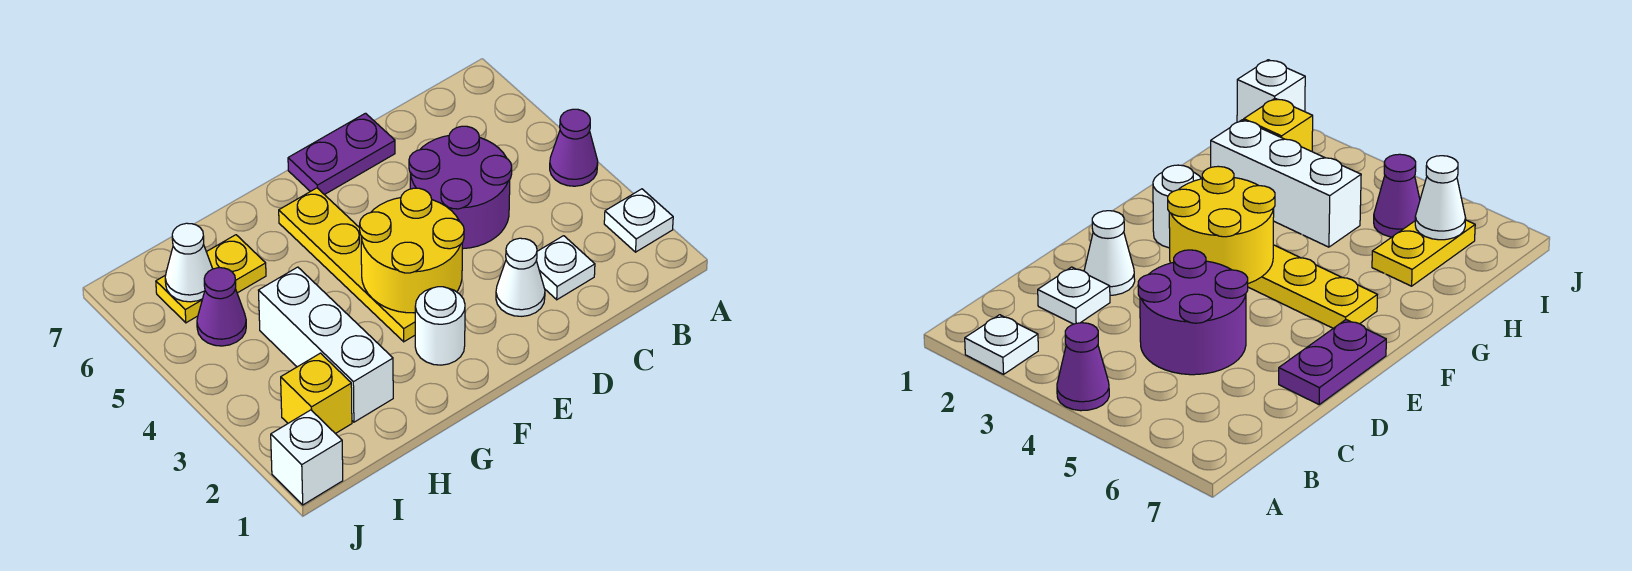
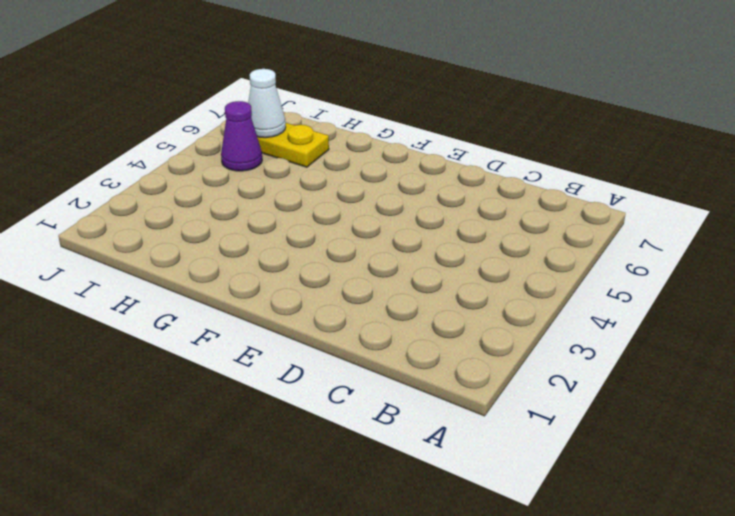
none -> white plate A2 level 1
none -> purple cone A4 level 1
none -> white plate C2 level 1

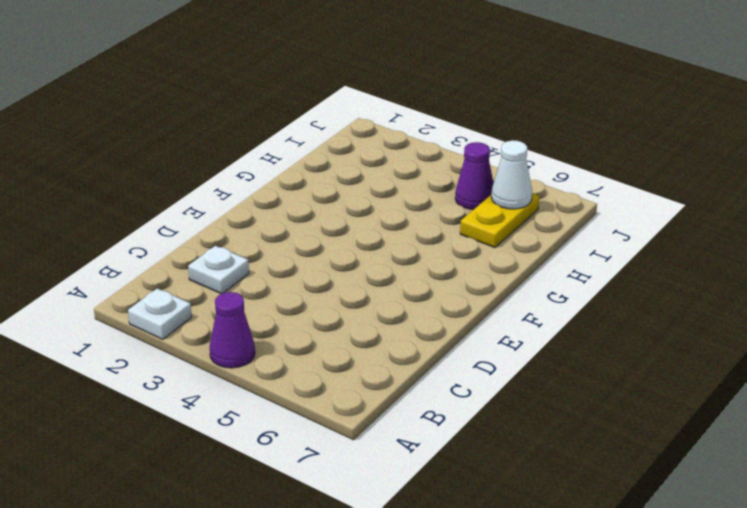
none -> purple round brick C4:D5 level 1
none -> white cone D2 level 1
none -> purple plate D7:E7 level 1

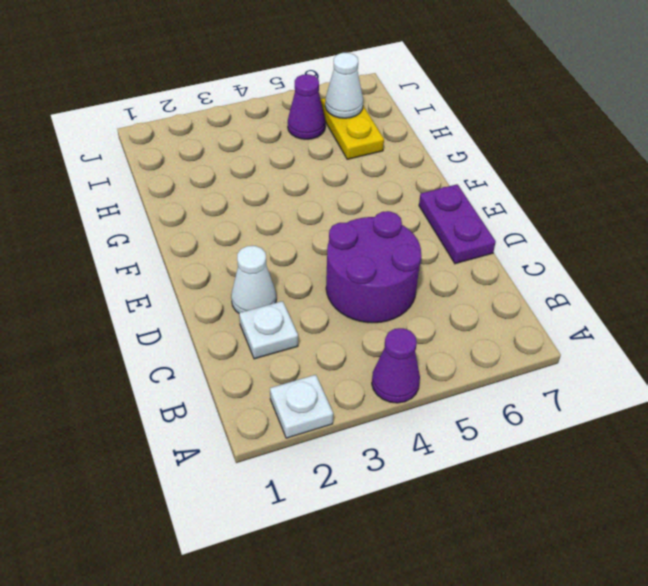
none -> white round brick F2 level 1
none -> yellow plate F3:F6 level 1
none -> white brick H2:H4 level 1

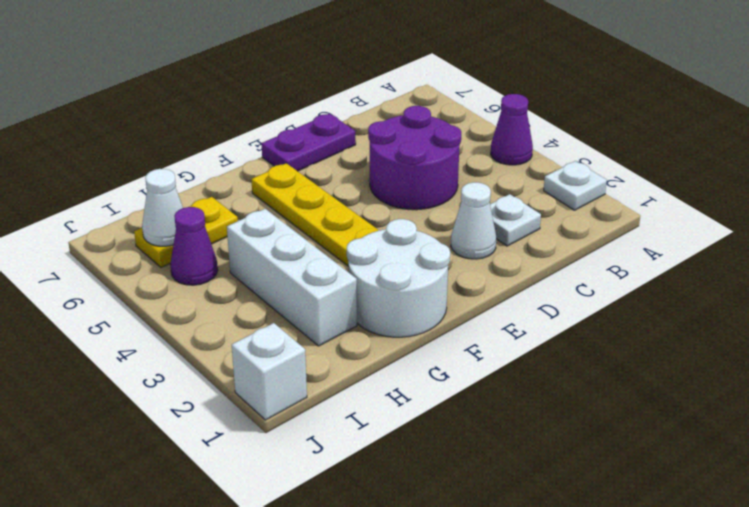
white round brick F1:G2 level 1 -> white round brick F2 level 1
none -> yellow brick I2 level 1
none -> yellow round brick E3:F4 level 2

